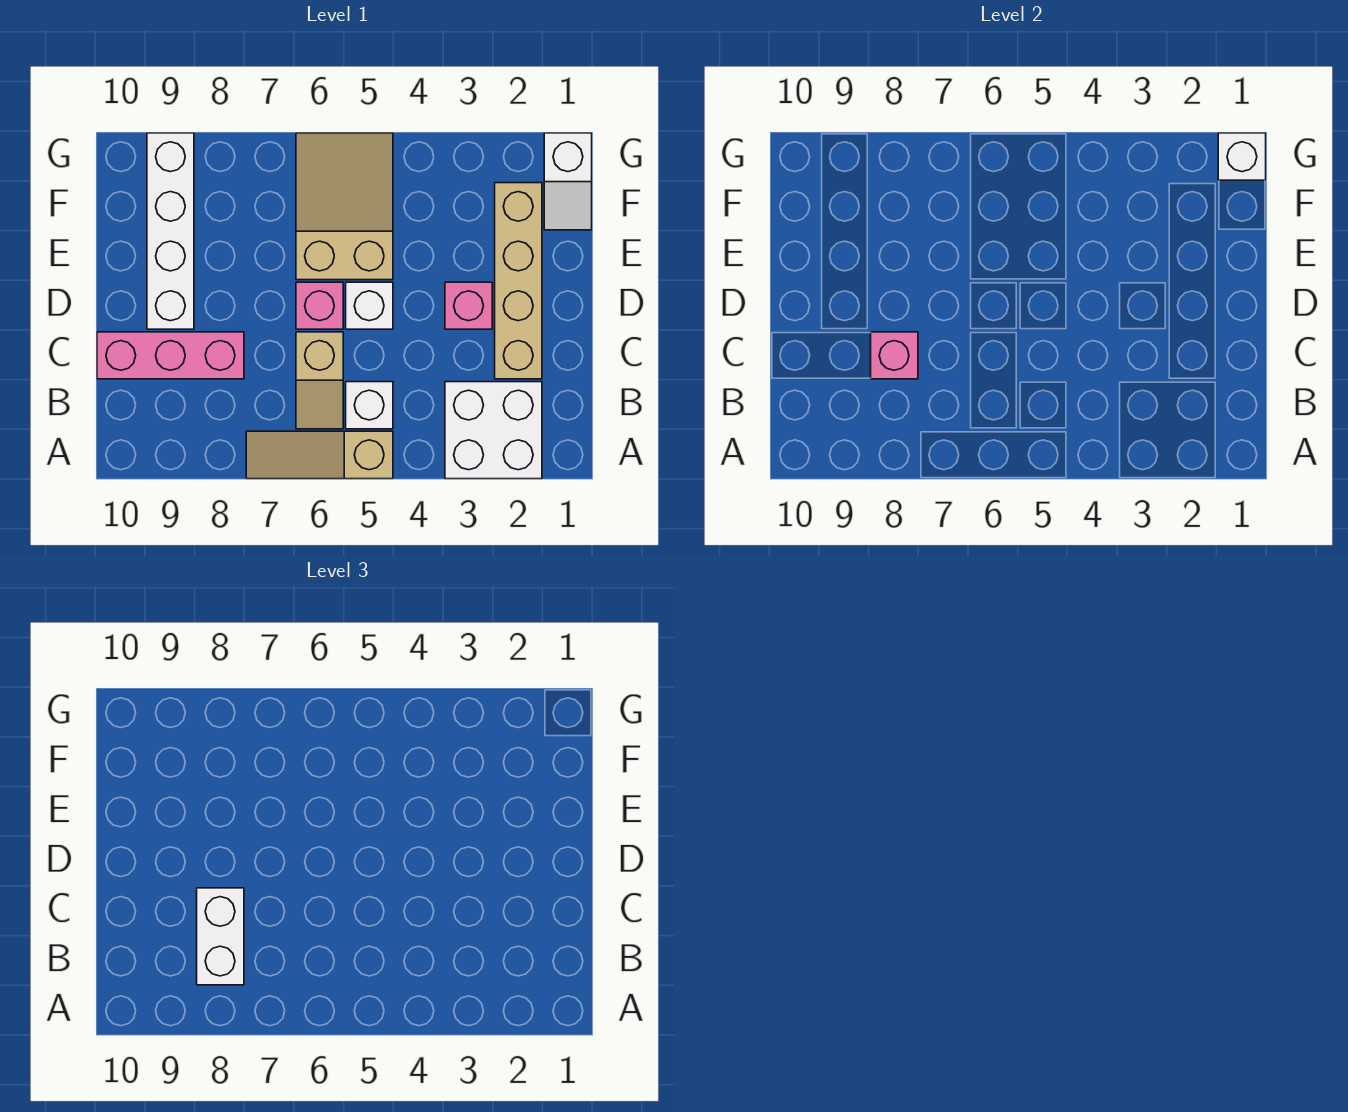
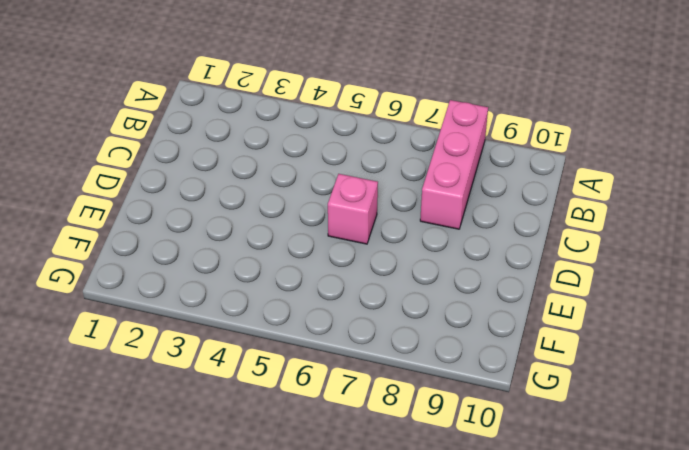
pink brick A8:C8 level 1 -> pink brick C8:C10 level 1
none -> white brick A2:B3 level 1
none -> tan slope A5:A7 level 1 top 5
none -> white brick B5 level 1

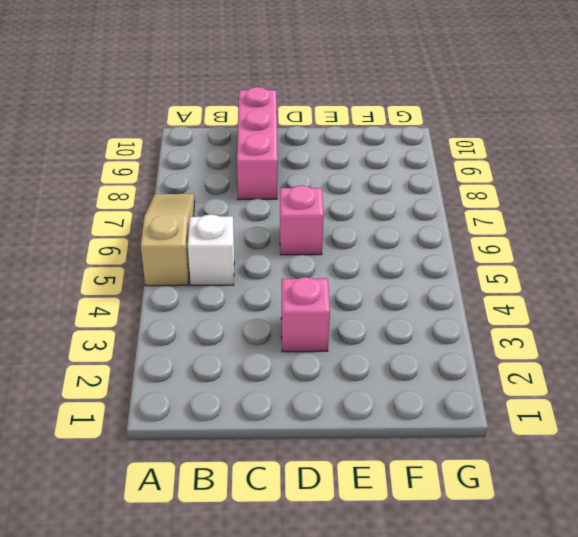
none -> white brick A2:B3 level 1
none -> tan slope B6:C6 level 1 top C
none -> tan brick C2:F2 level 1

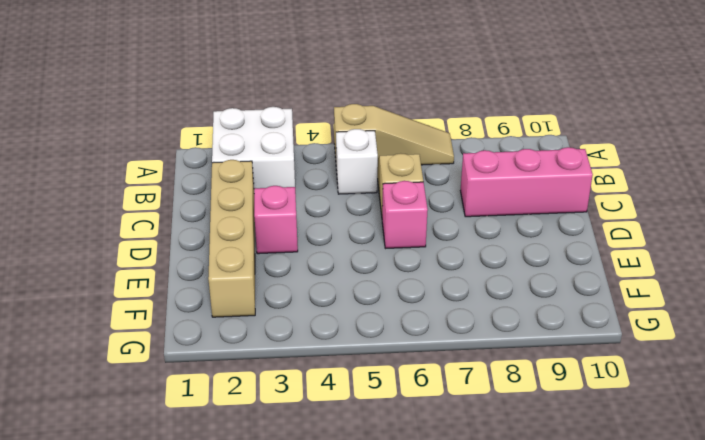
none -> white brick D5 level 1
none -> white brick D9:G9 level 1
none -> tan slope E5:G6 level 1 top E

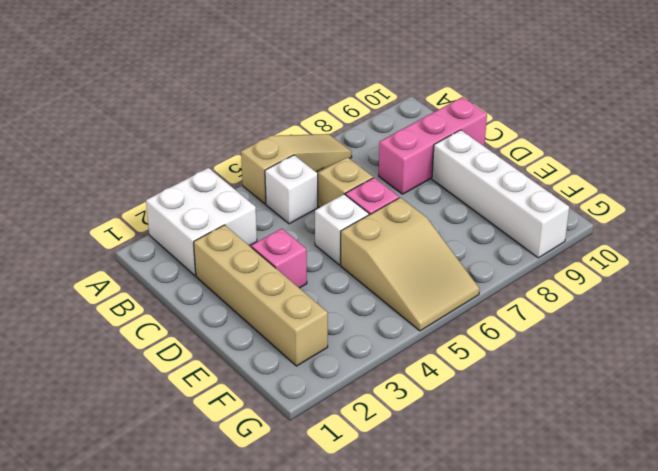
none -> white slope F1:G1 level 1 top G
none -> pink brick C8 level 2
none -> white brick G1 level 2

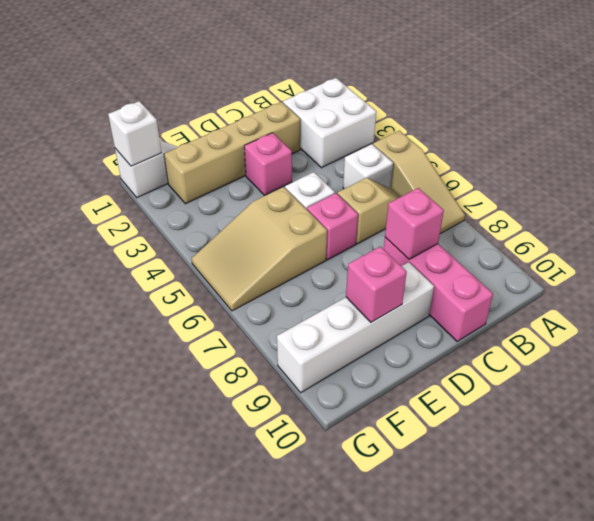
pink brick E9 level 2 -> none
none -> white brick B8:C8 level 3

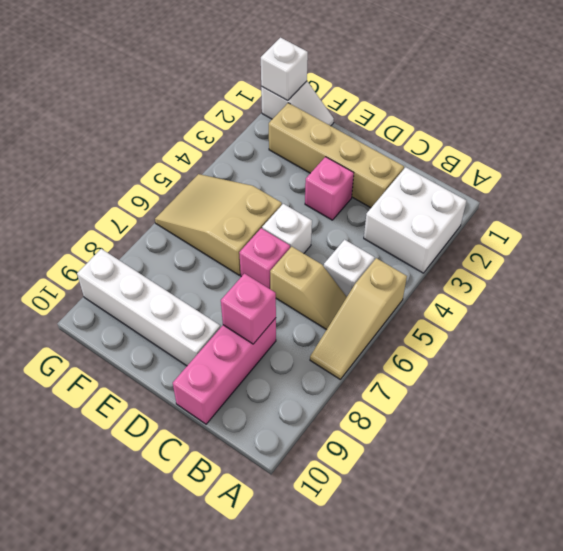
none -> white brick B8:C8 level 3

